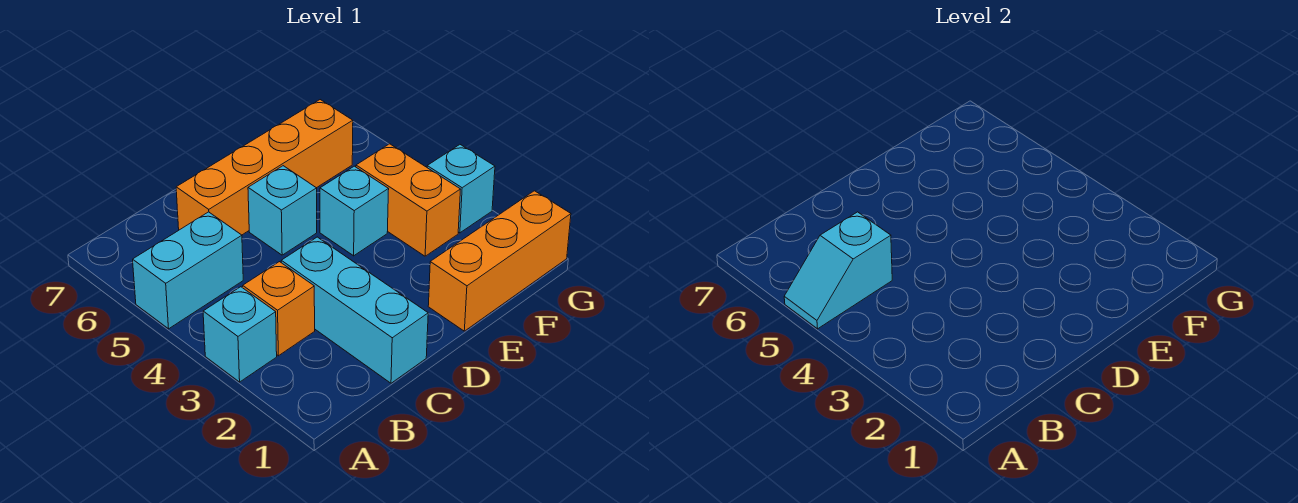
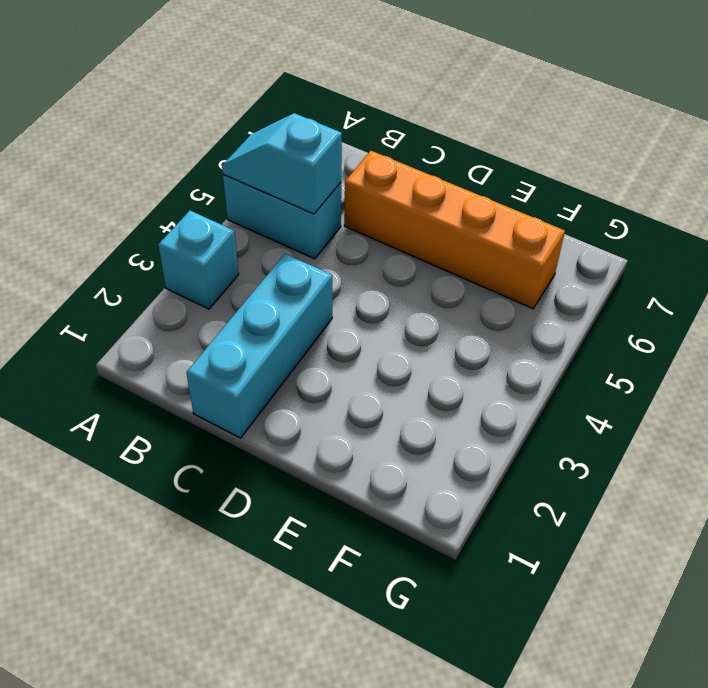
none -> orange brick B3 level 1
none -> cyan brick D5 level 1

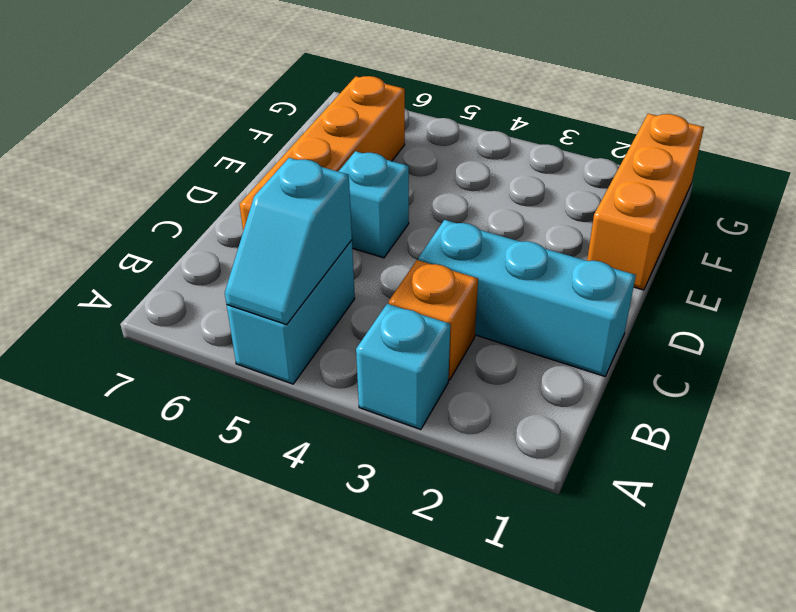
none -> cyan brick E4 level 1
none -> orange brick F3:F4 level 1

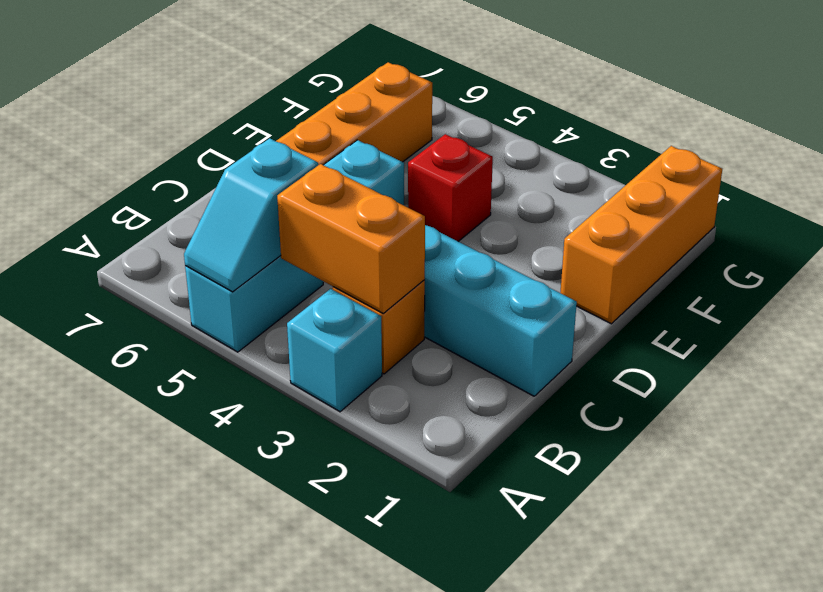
orange brick B3:B4 level 2 -> orange brick F3:F4 level 1
red brick E4 level 1 -> cyan brick E4 level 1
none -> cyan brick G3 level 1

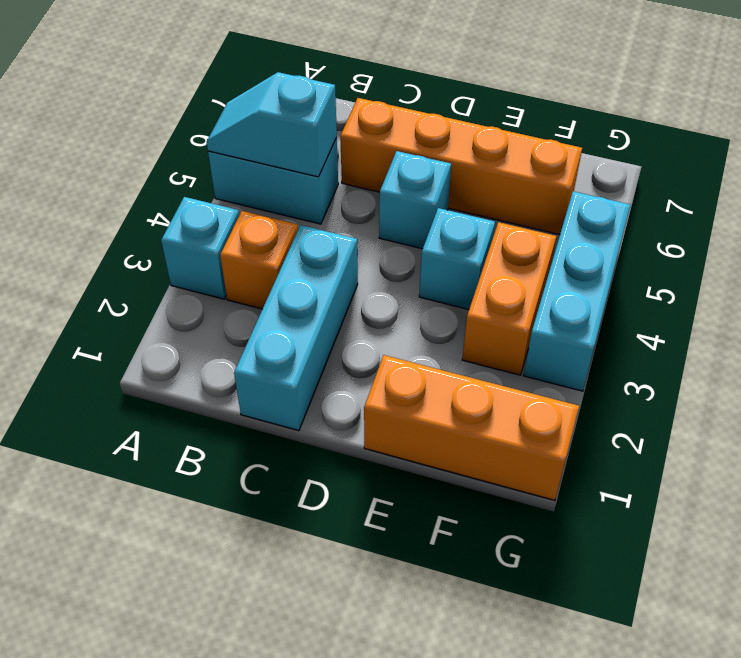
cyan brick G3:G5 level 1 -> cyan brick G3 level 1

